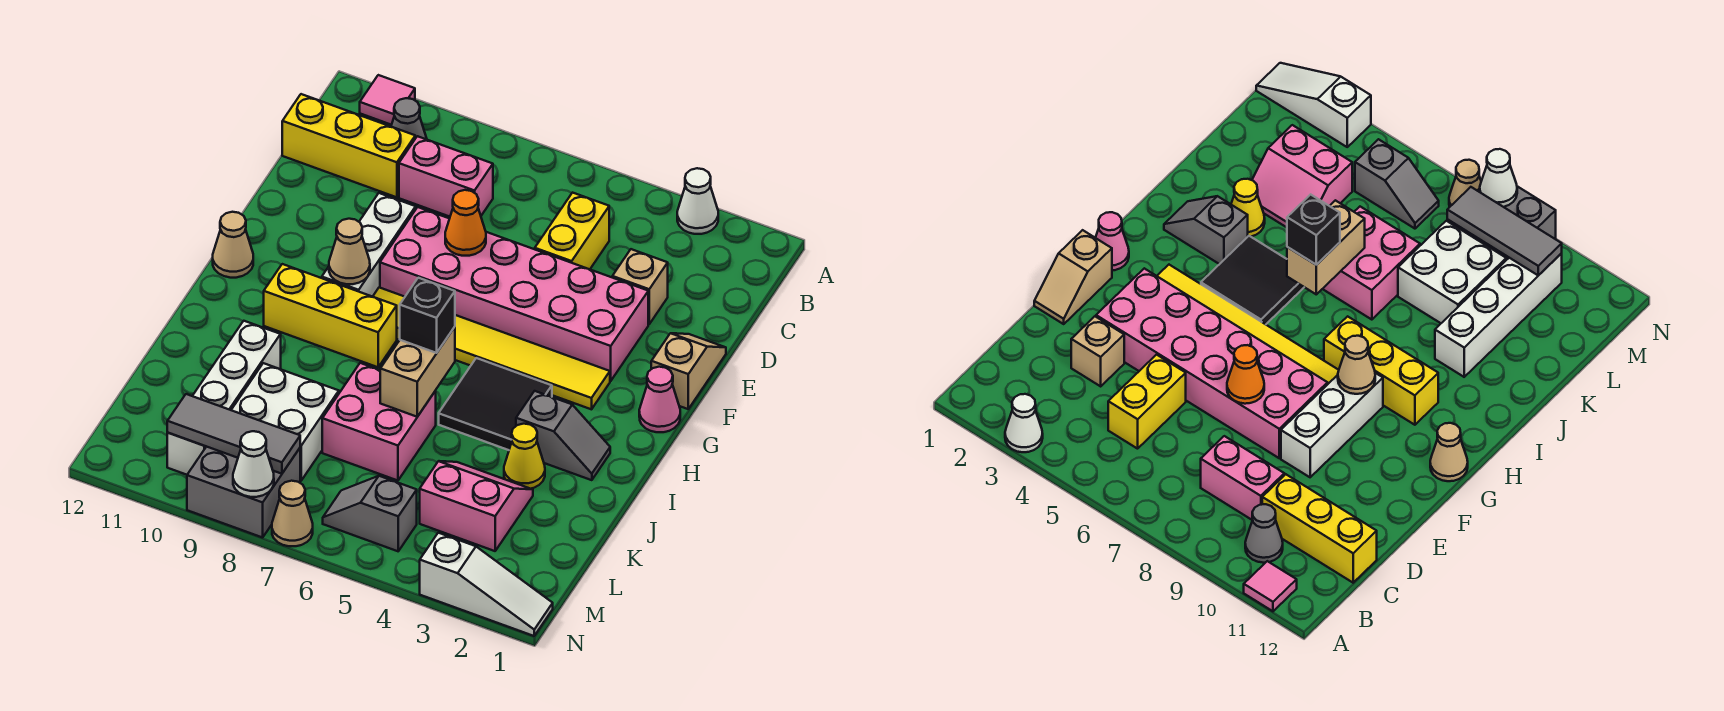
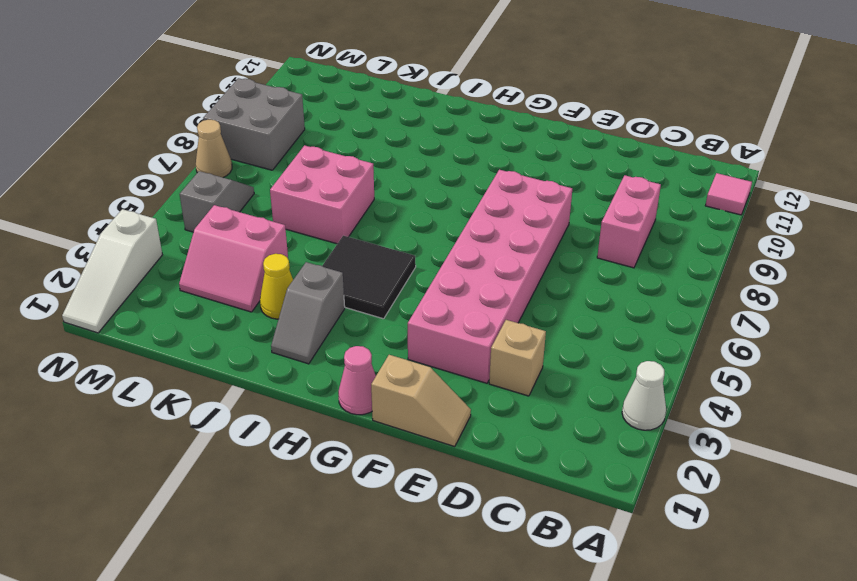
pink slope K3:L4 level 1 top 4 -> pink slope K3:L4 level 1 top L
none -> grey cone B10 level 1
none -> yellow brick C5:D5 level 1
none -> yellow brick C10:C12 level 1
none -> white brick E9:G9 level 1

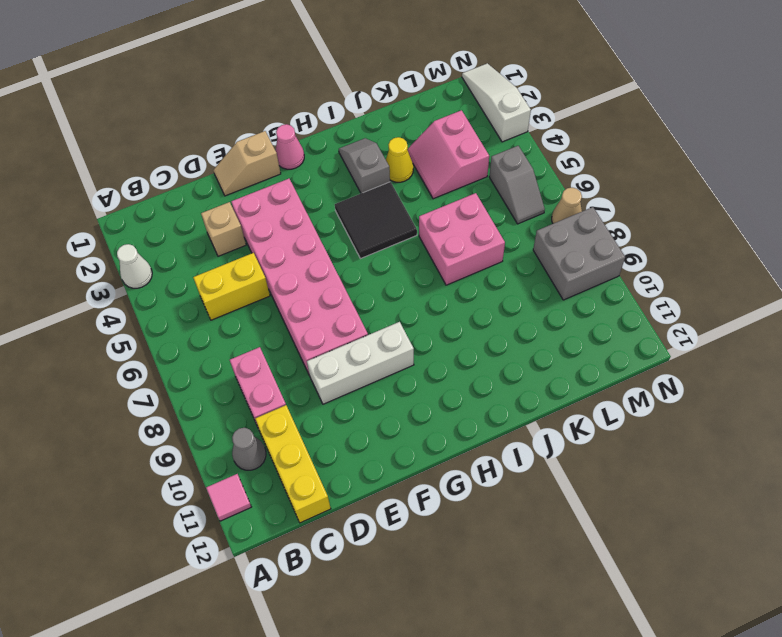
none -> yellow tile G3:G8 level 1
none -> tan cone G12 level 1
none -> yellow brick H8:H10 level 1
none -> white brick J10:M10 level 1

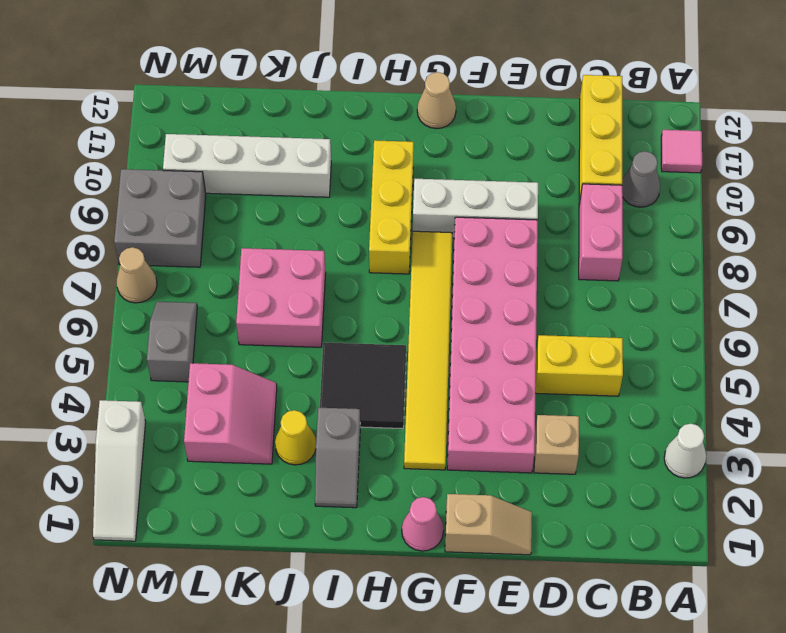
none -> white brick K8:L9 level 1
none -> orange cone E7 level 2
none -> tan cone G9 level 2
none -> tan brick I6:J6 level 2

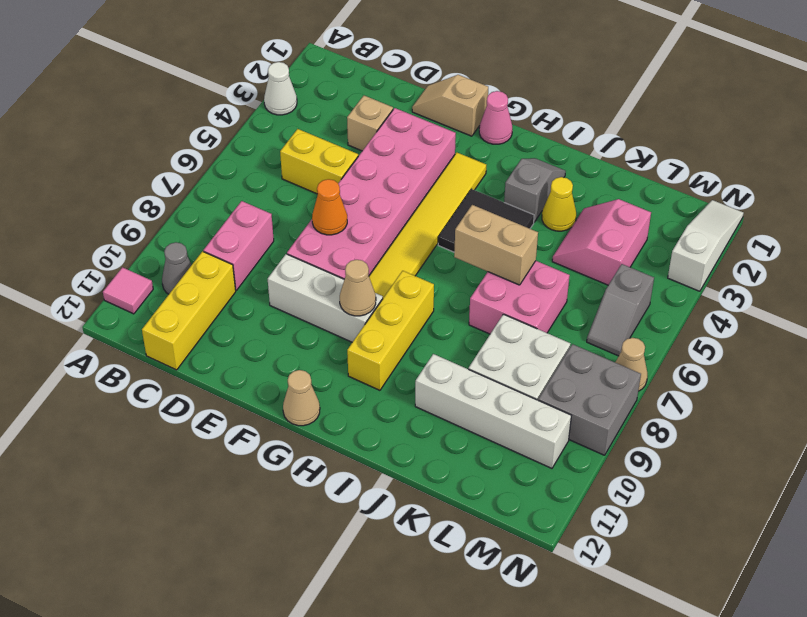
none -> grey tile M8:M10 level 2
none -> white cone N8 level 2
none -> black brick I6 level 3

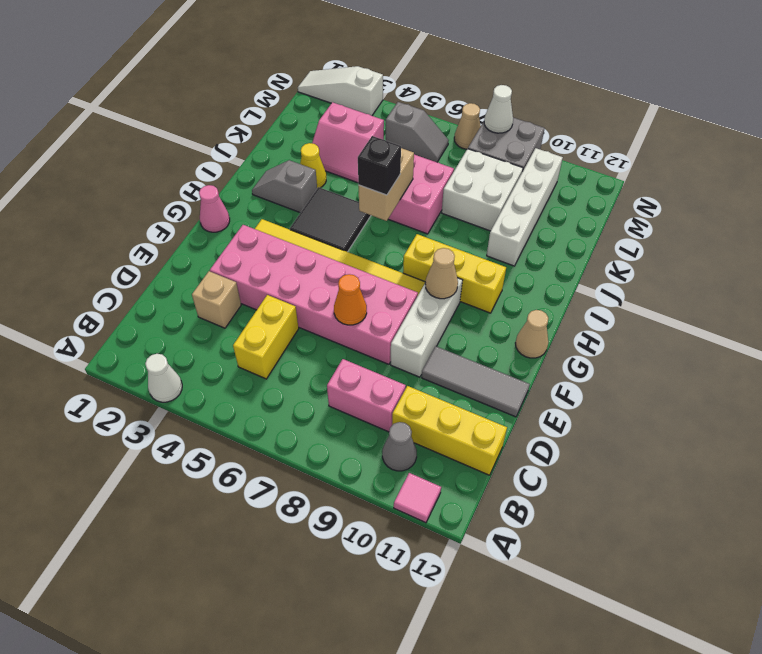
grey tile E10:E12 level 1 -> grey tile M8:M10 level 2
none -> tan slope E1:F1 level 1 top F

